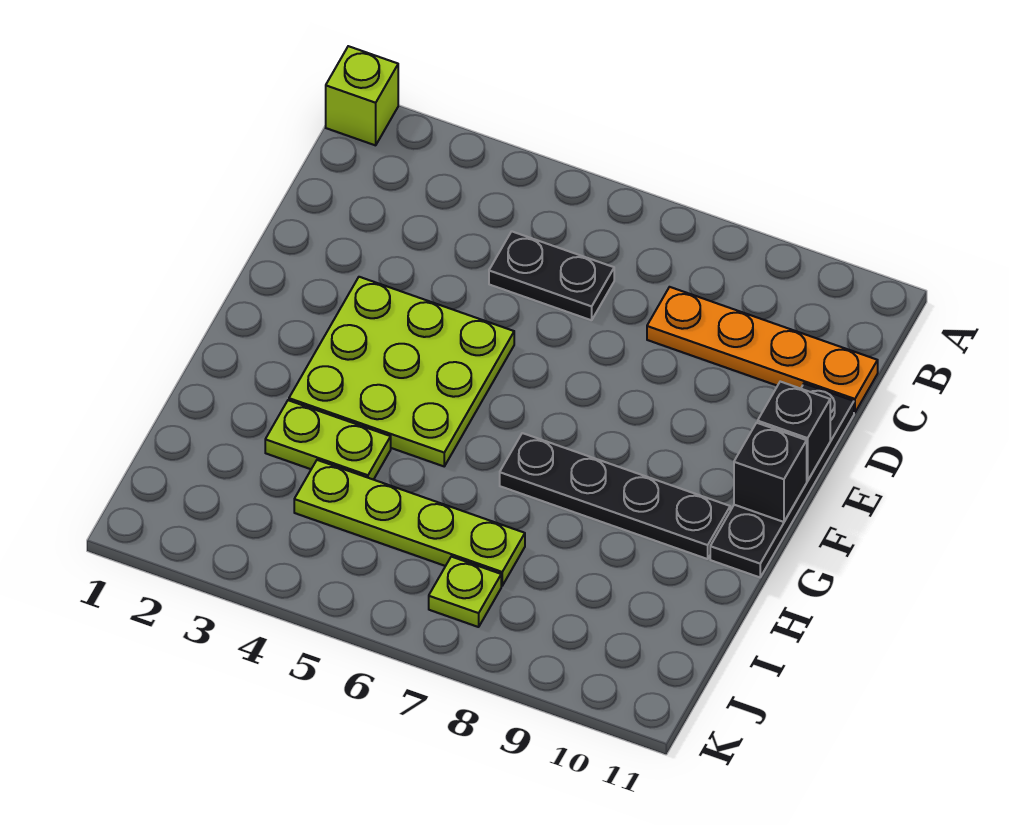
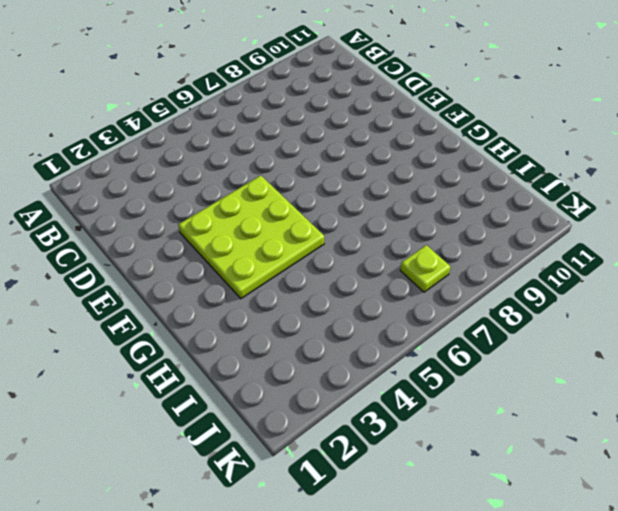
none -> lime brick A1 level 1
none -> black plate C5:C6 level 1

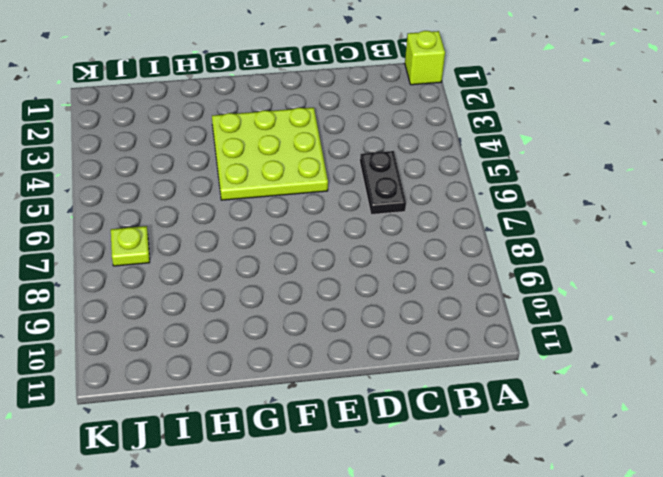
none -> orange plate C8:C11 level 1
none -> black plate D11:G11 level 1

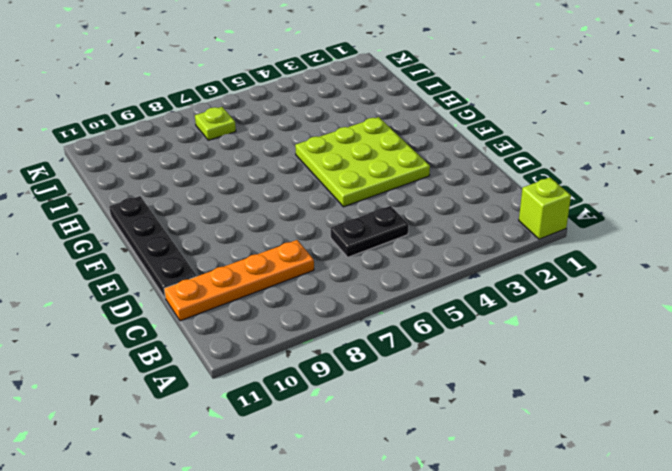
none -> black plate G7:G10 level 1
none -> lime plate H3:H4 level 1

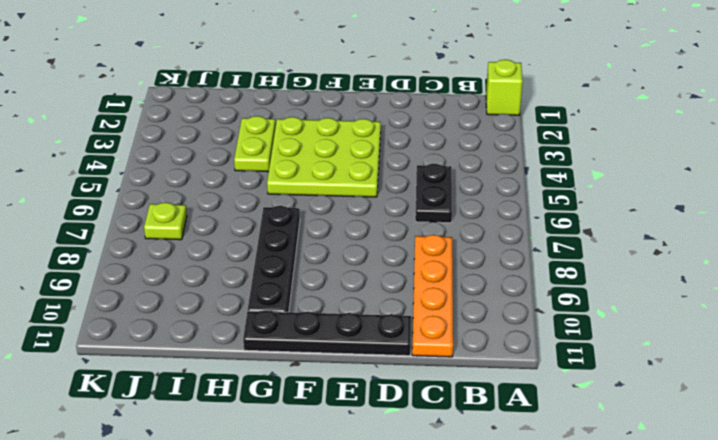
none -> lime plate I4:I7 level 1
none -> black brick E11 level 2

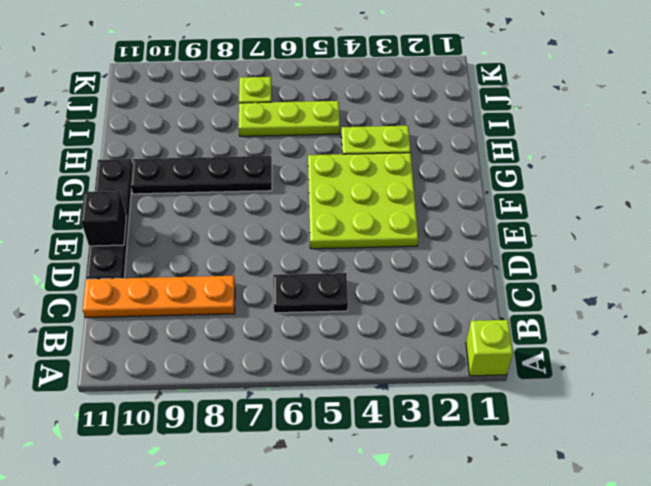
lime plate I5:I7 level 1 -> lime plate I4:I7 level 1
none -> black brick F11 level 2

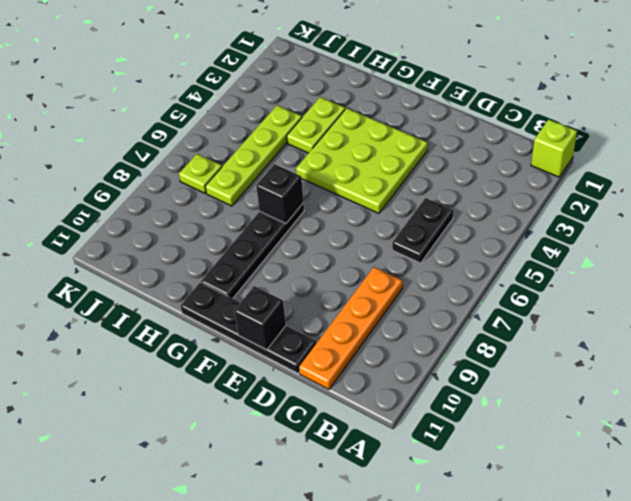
black brick G7 level 2 -> black brick F11 level 2

